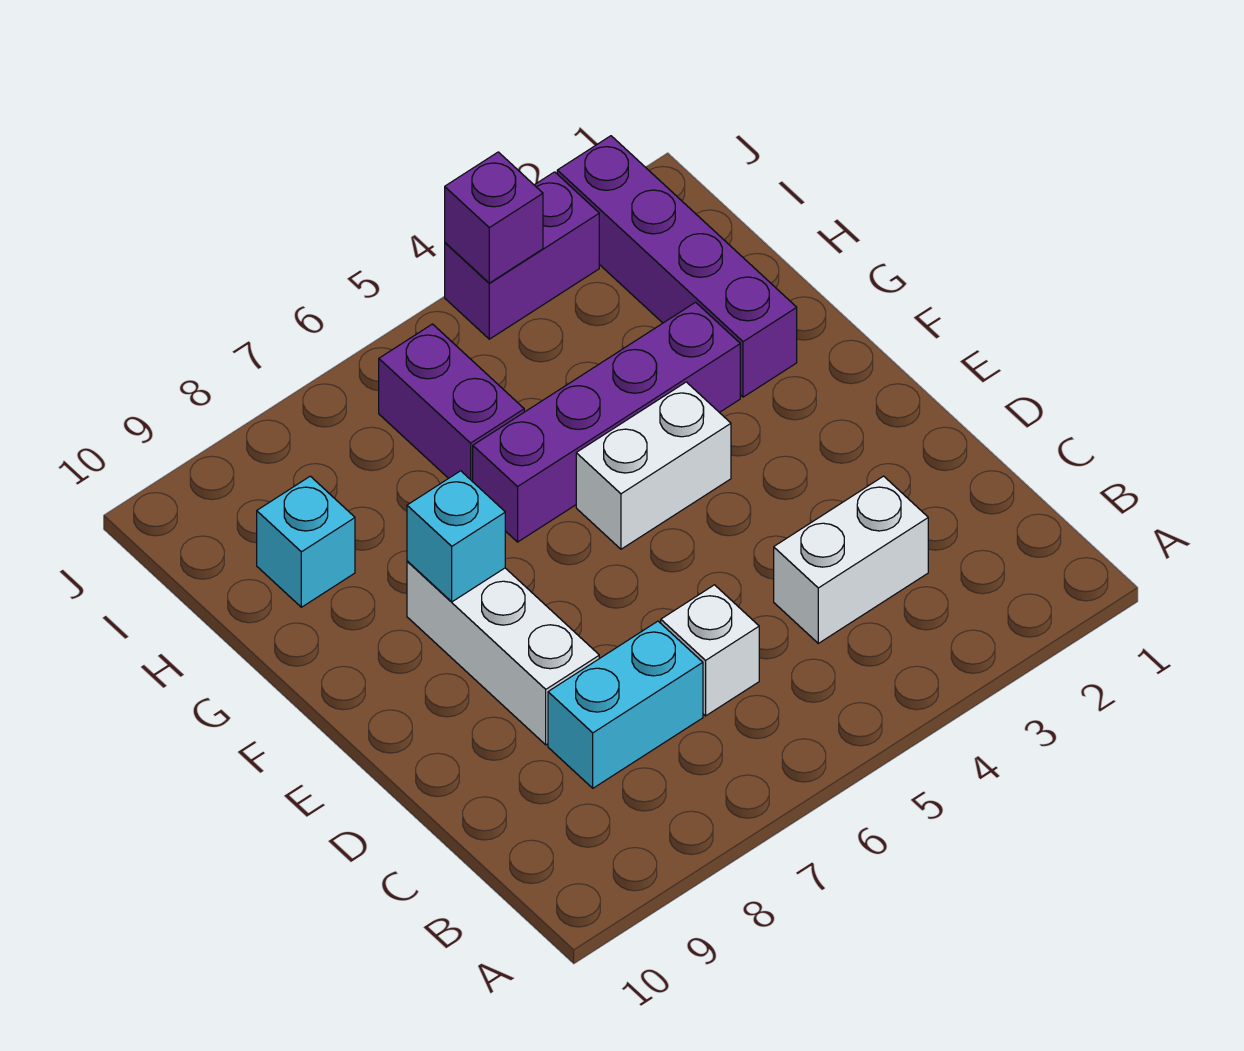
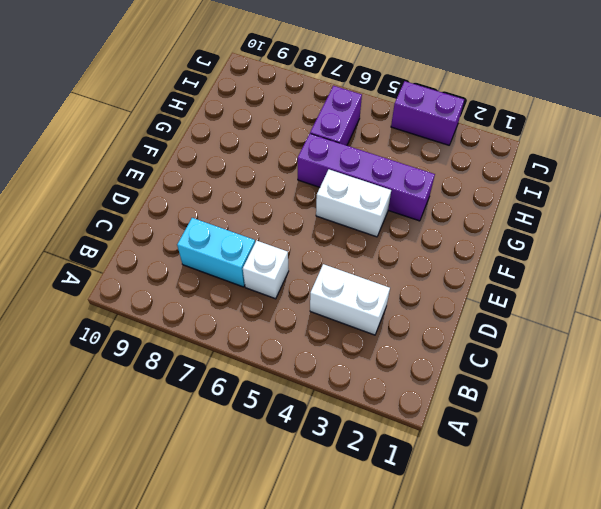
none -> white brick D8:F8 level 1
none -> purple brick G2:J2 level 1
none -> cyan brick H9 level 1

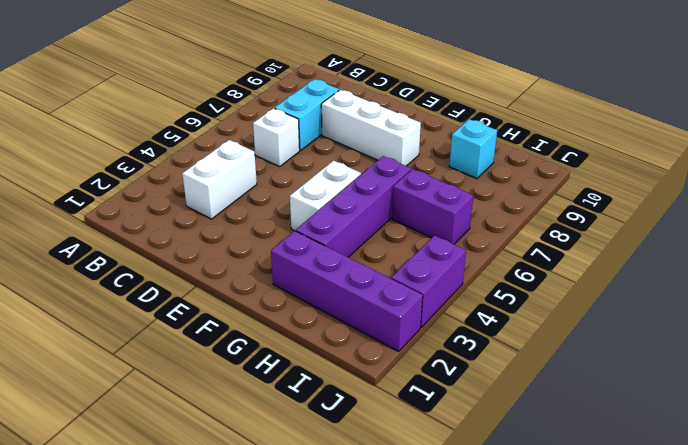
none -> cyan brick F8 level 2
none -> purple brick J4 level 2

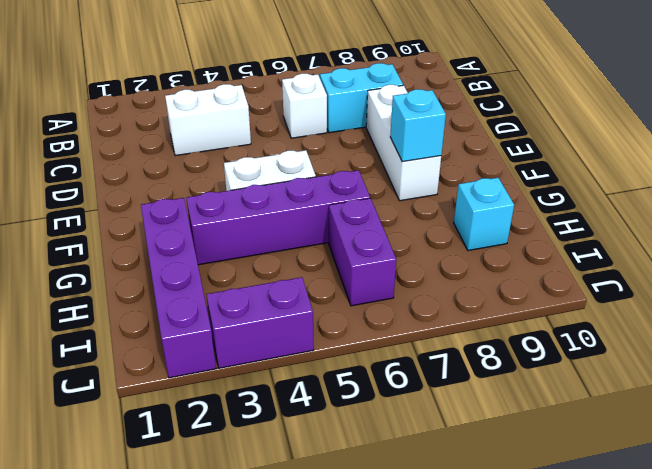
none -> purple brick J4 level 2

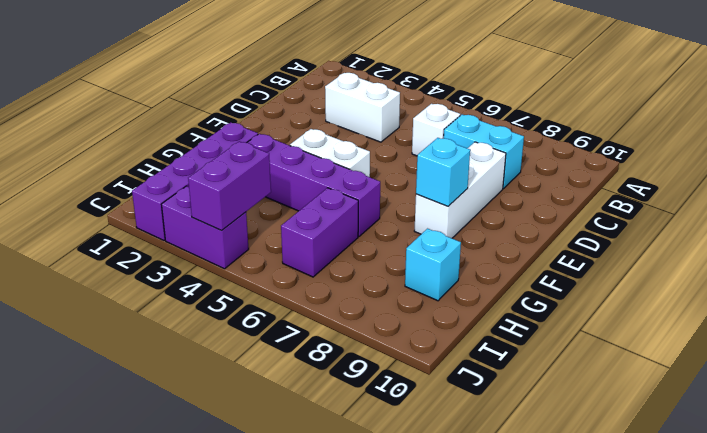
purple brick I4:J4 level 2 -> purple brick J4 level 2

